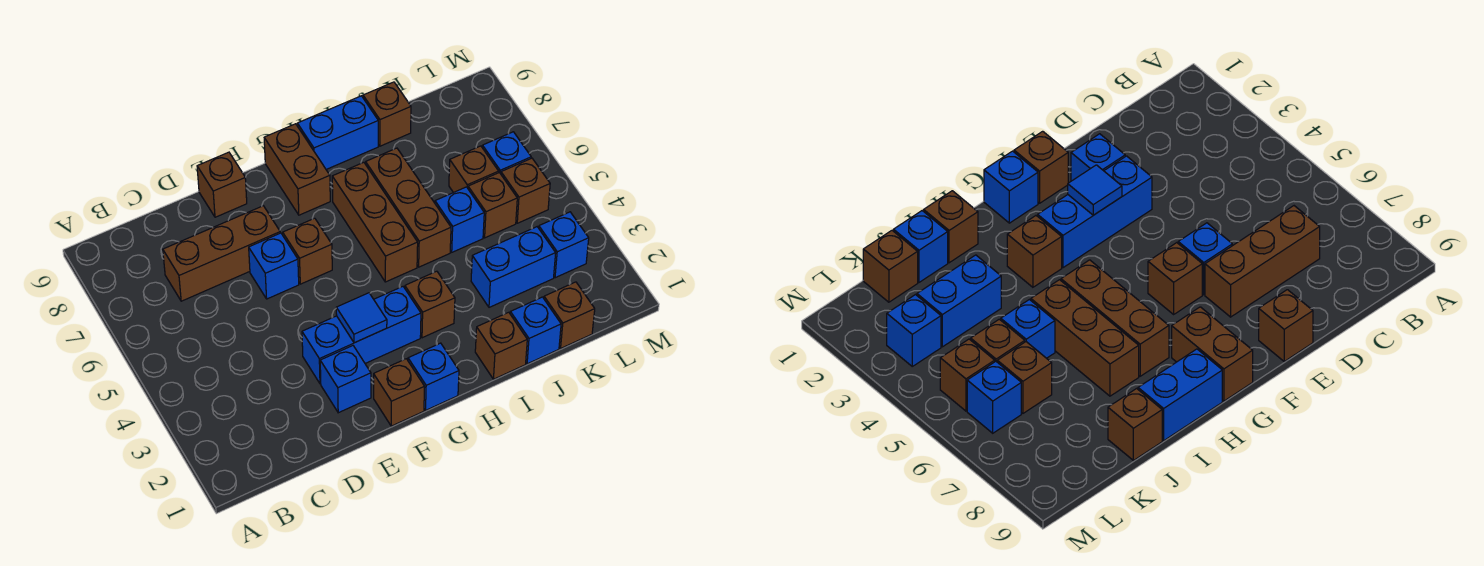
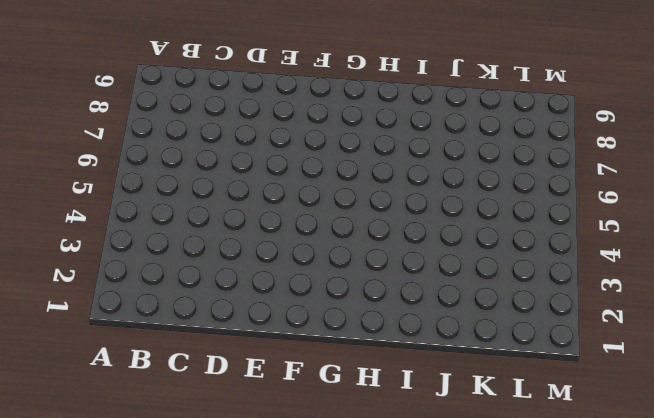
none -> brown brick C7:E7 level 1
none -> blue brick E2 level 1
none -> blue brick E3:G3 level 1

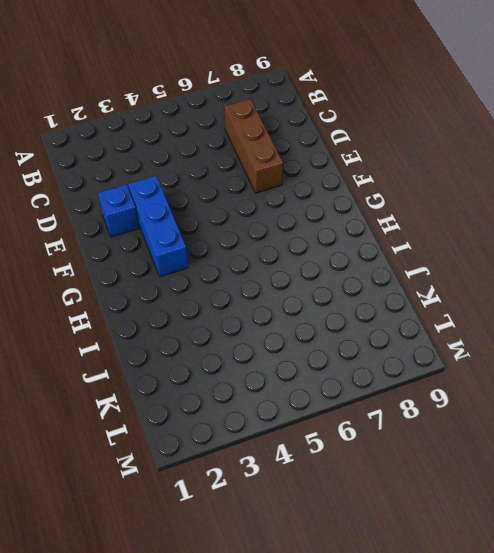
none -> blue brick E6 level 1
none -> brown brick E9 level 1
none -> brown brick F1 level 1

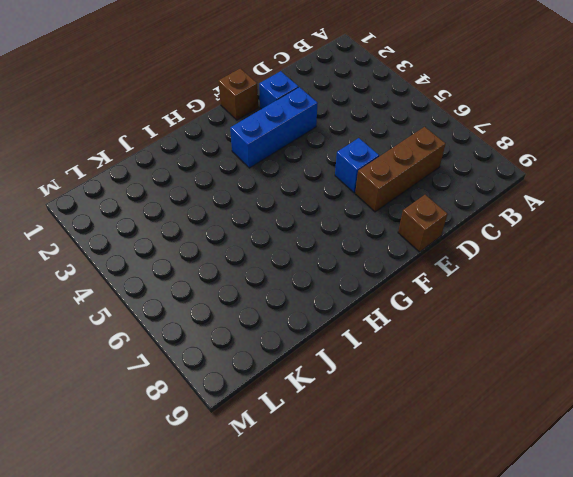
none -> brown brick F6 level 1
none -> blue brick G1 level 1
none -> brown brick G8:G9 level 1

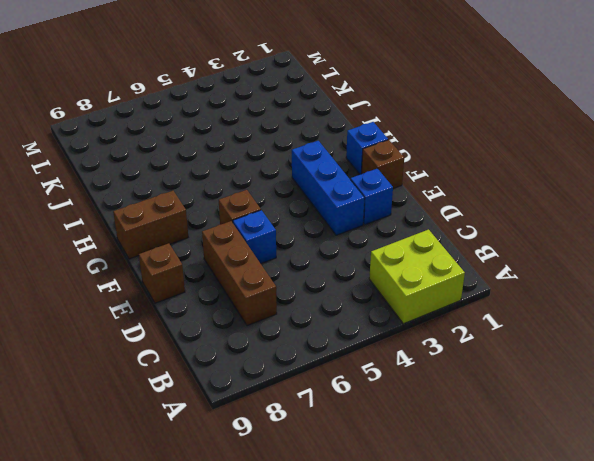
lime brick A2:B3 level 1 -> none
none -> brown brick H3 level 1
none -> brown brick H5:H7 level 1
none -> blue brick H9:I9 level 1

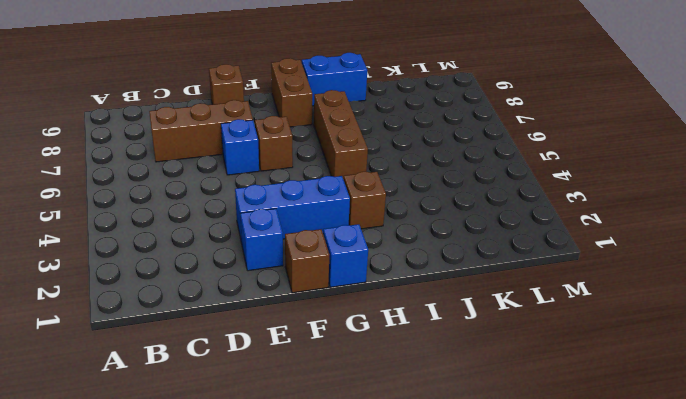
none -> brown brick I1 level 1
none -> brown brick I5:I7 level 1
none -> blue brick J1 level 1

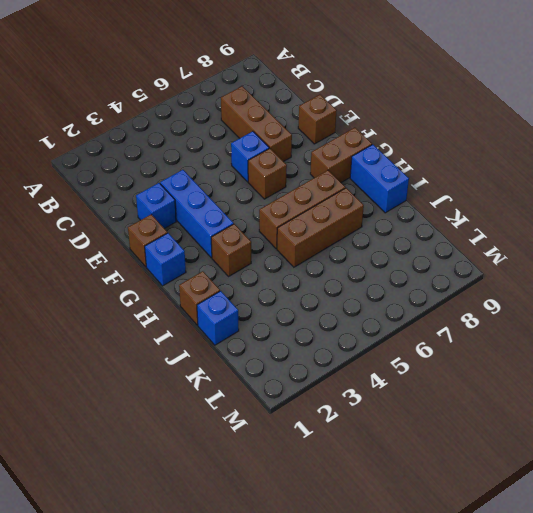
none -> blue brick J3:K3 level 1
none -> blue brick J5 level 1
none -> brown brick J9 level 1

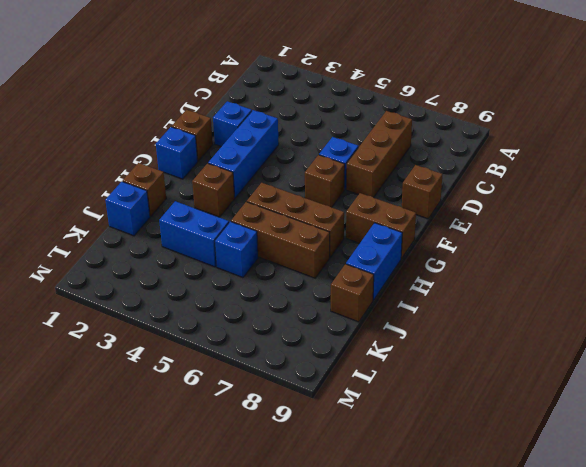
blue brick J3:J4 level 1 -> blue brick J3:K3 level 1
none -> brown brick K1 level 1
none -> brown brick K5 level 1
none -> brown brick K6 level 1

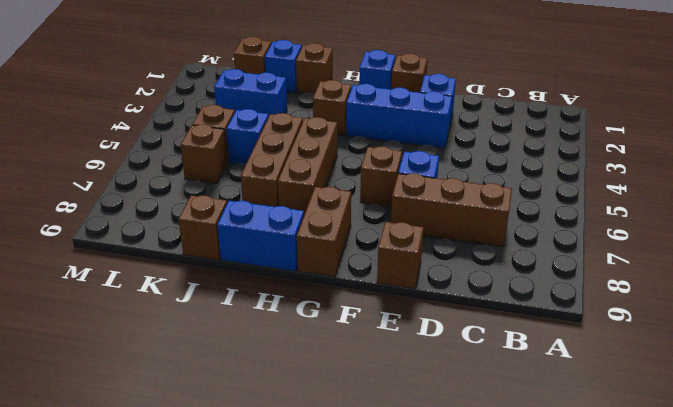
none -> blue brick L3 level 1
none -> brown brick L5 level 1
none -> blue brick L6 level 1

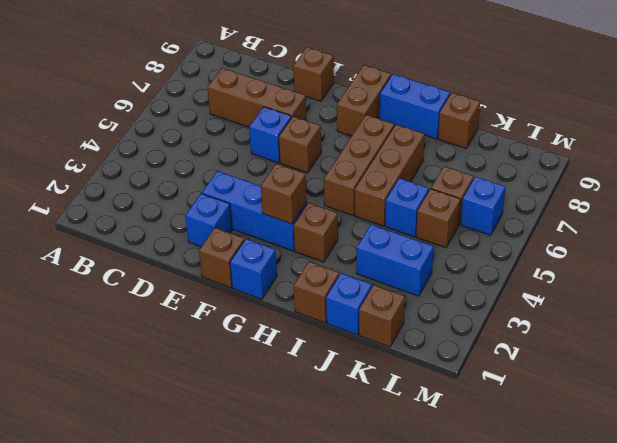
brown brick G3 level 2 -> brown brick L5 level 1
none -> blue brick L3 level 1
none -> blue tile F3 level 2

